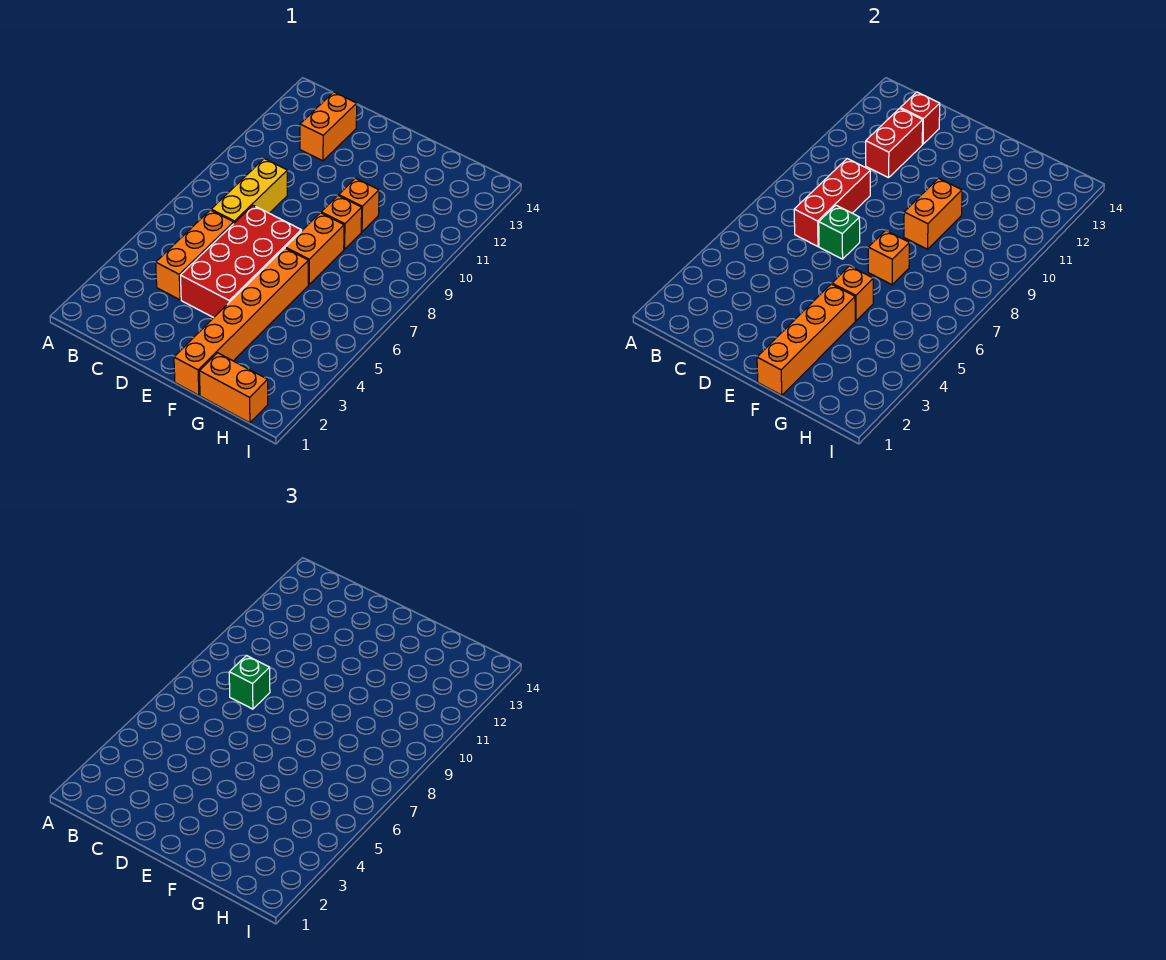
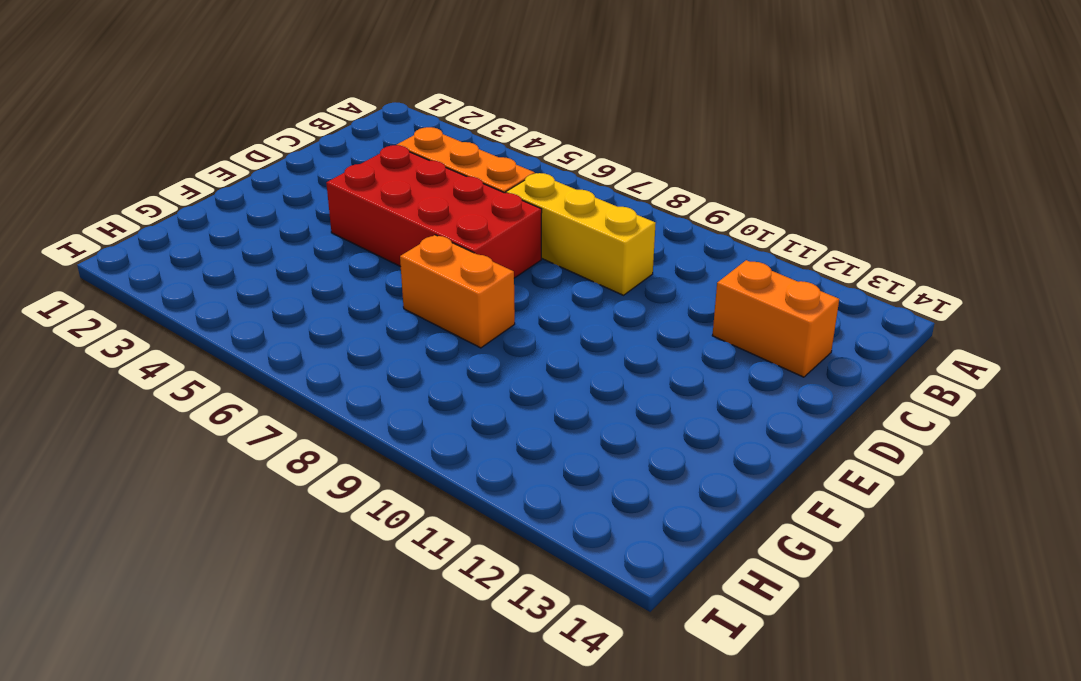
none -> orange brick F1:F6 level 1
none -> orange brick F9 level 1
none -> orange brick F10 level 1

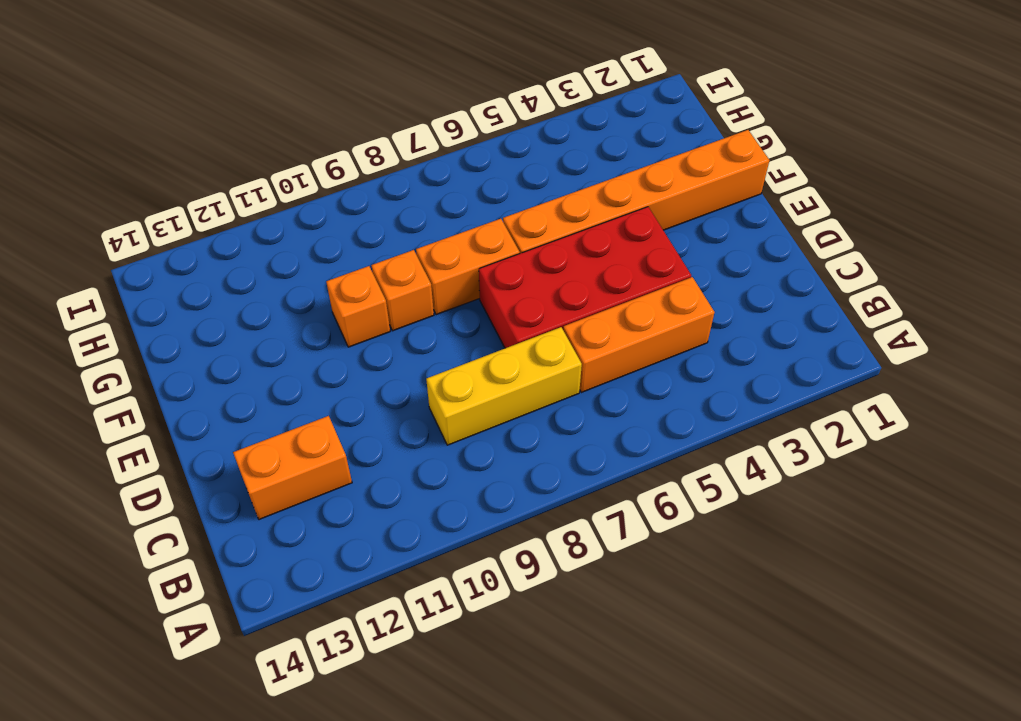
none -> orange brick G1:H1 level 1
none -> red brick C7:C9 level 2
none -> red brick C11:C12 level 2

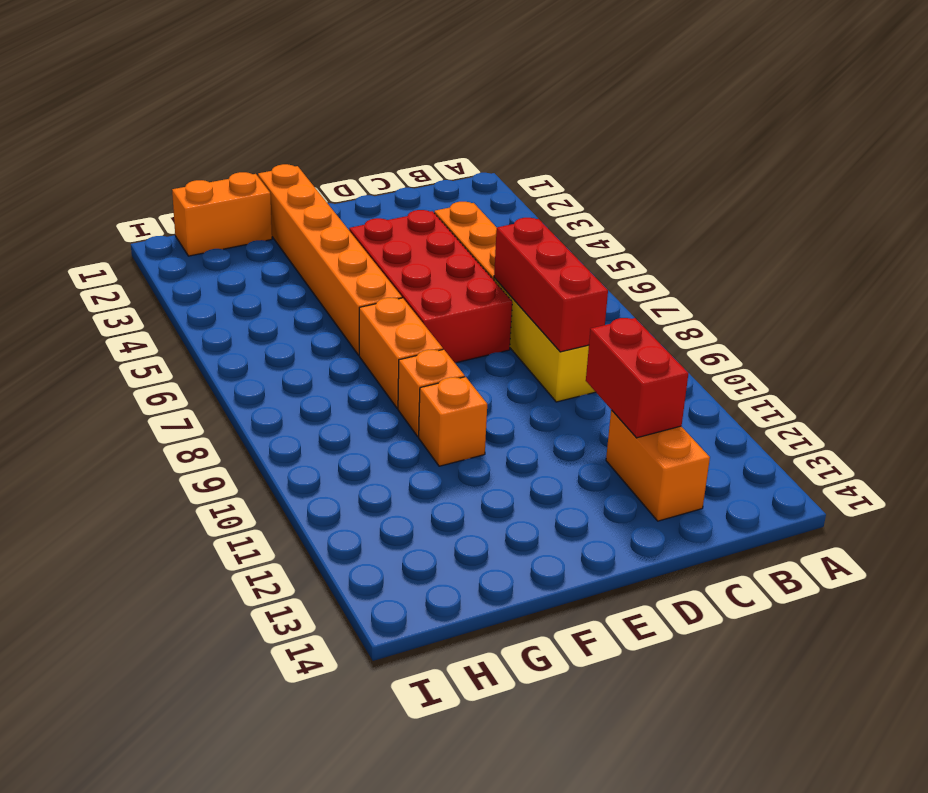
none -> red brick C13 level 2
none -> green brick D7 level 2
none -> orange brick F1:F4 level 2

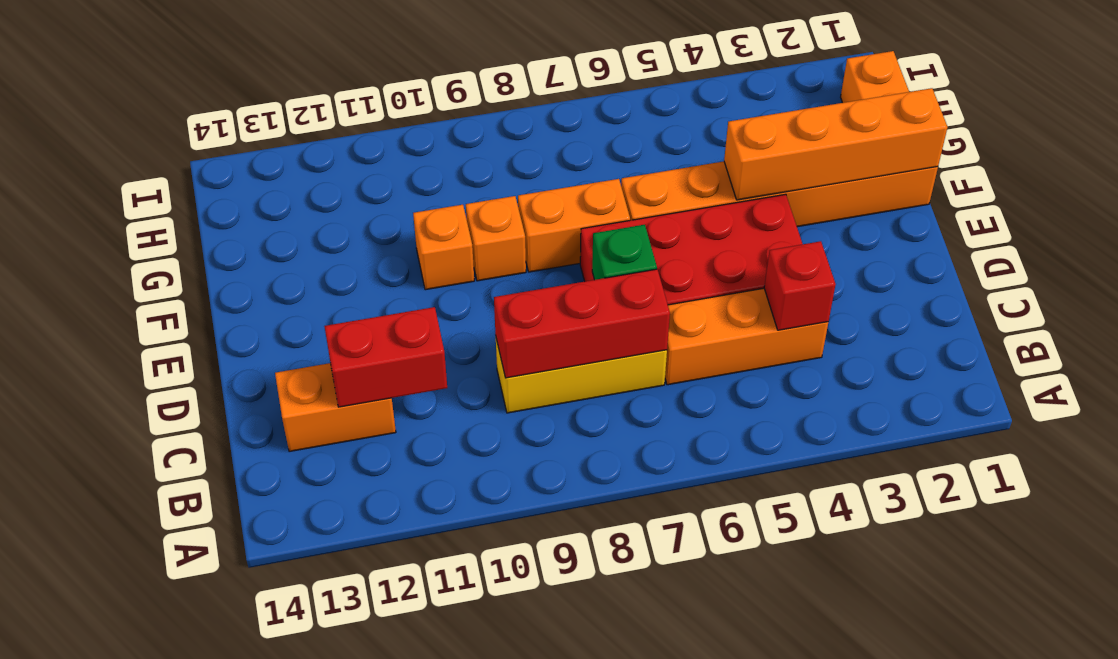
red brick C4 level 2 -> red brick C13 level 2
none -> orange brick F5 level 2
none -> orange brick F7 level 2
none -> orange brick F9:F10 level 2

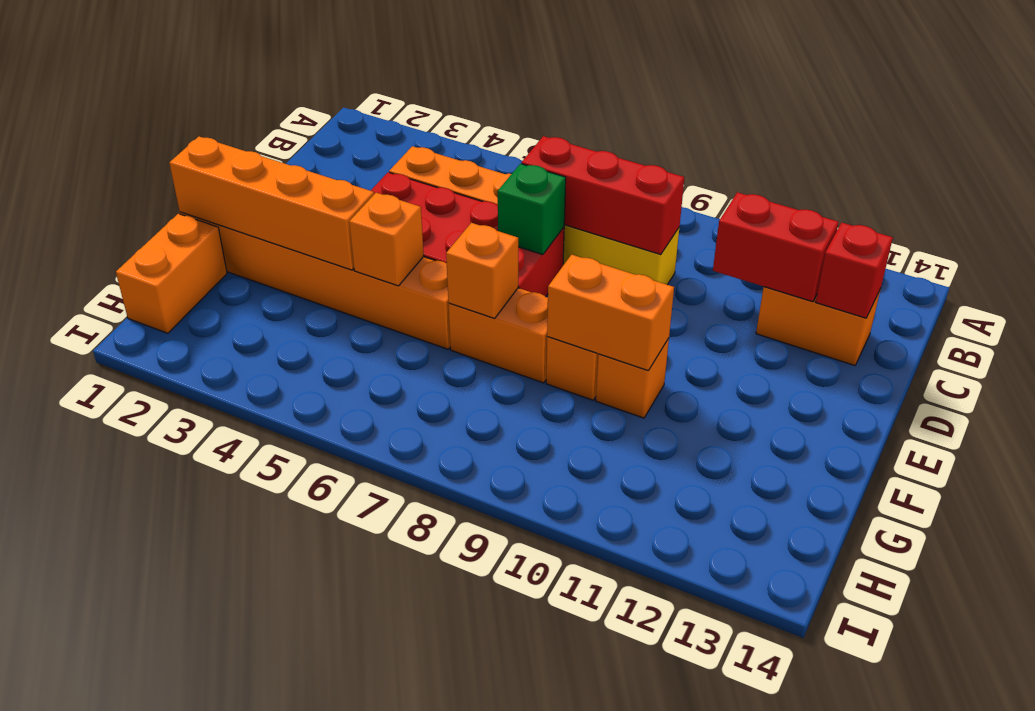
none -> green brick C8 level 3

